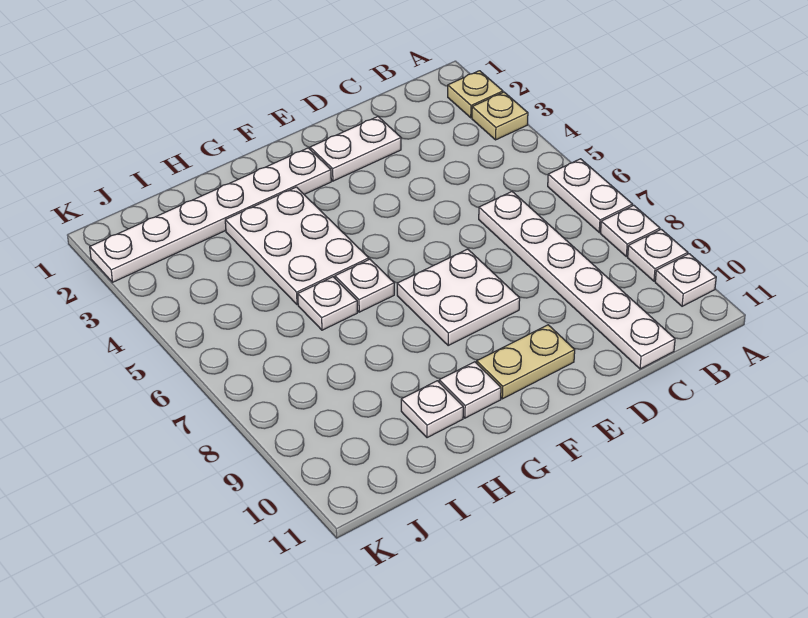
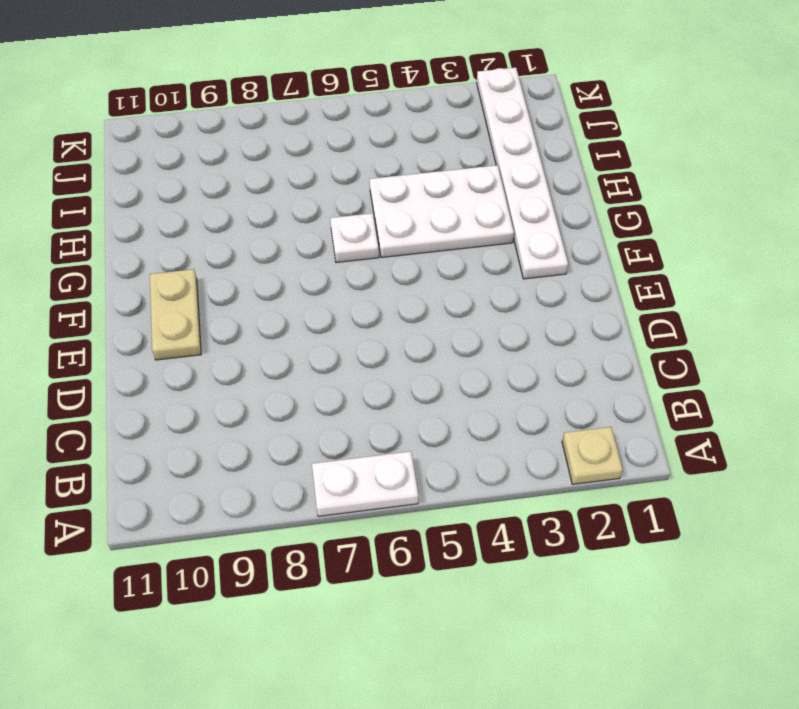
none -> tan plate A3 level 1
none -> white plate A8 level 1
none -> white plate A9 level 1

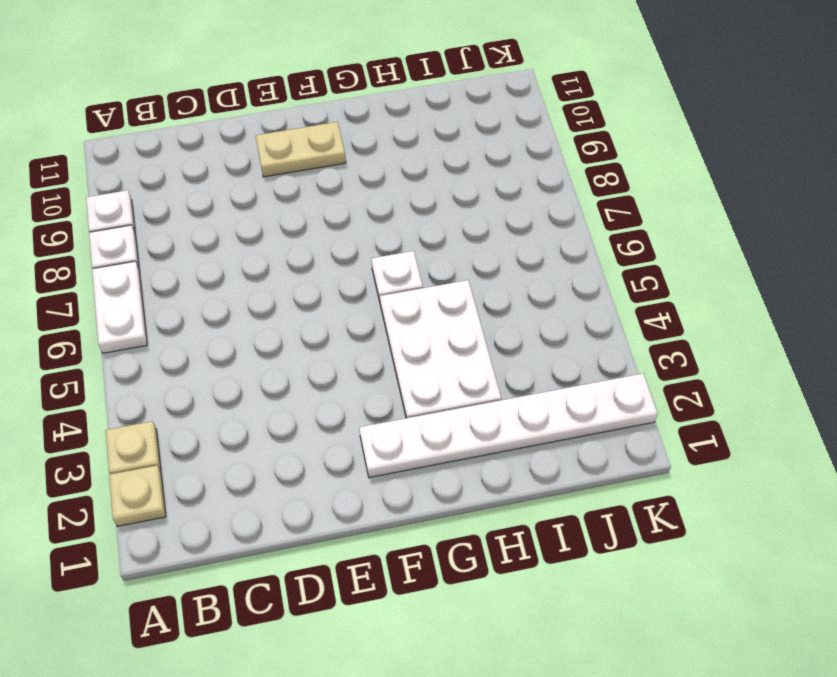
none -> white plate A10 level 1
none -> white plate C6:C11 level 1
none -> white plate D2:E2 level 1

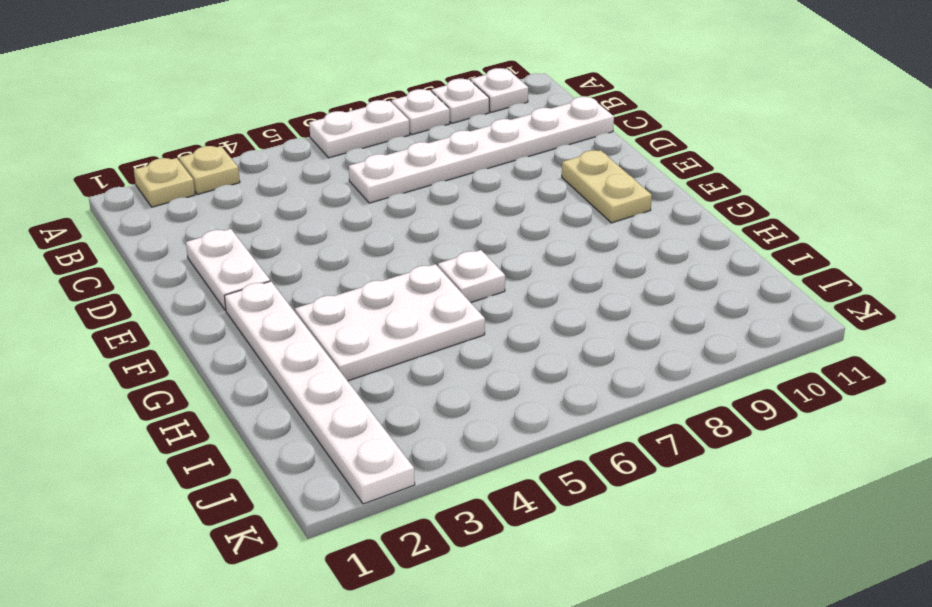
none -> white plate E7:F8 level 1
none -> white plate G10 level 1
none -> white plate H6 level 1

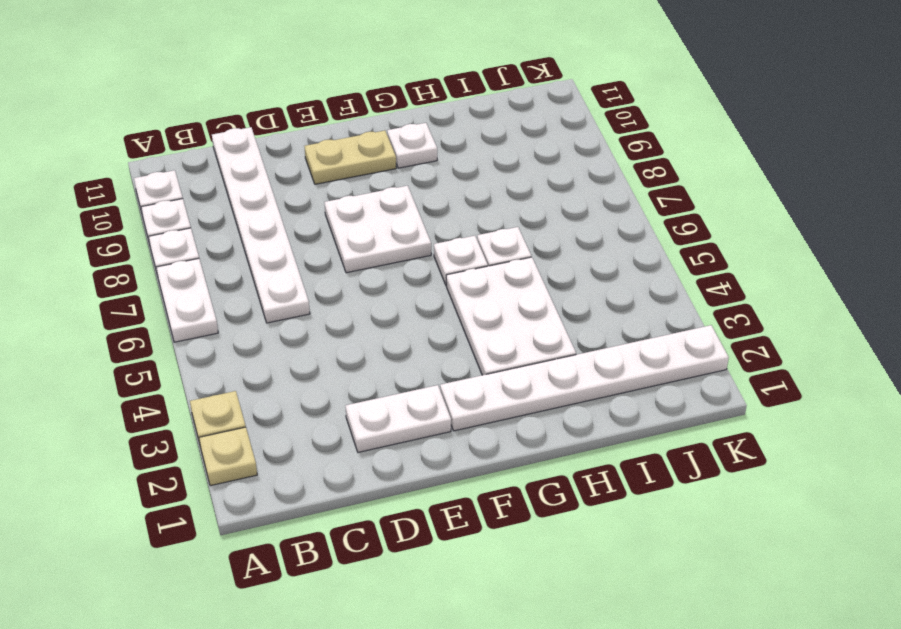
none -> white plate H10 level 1

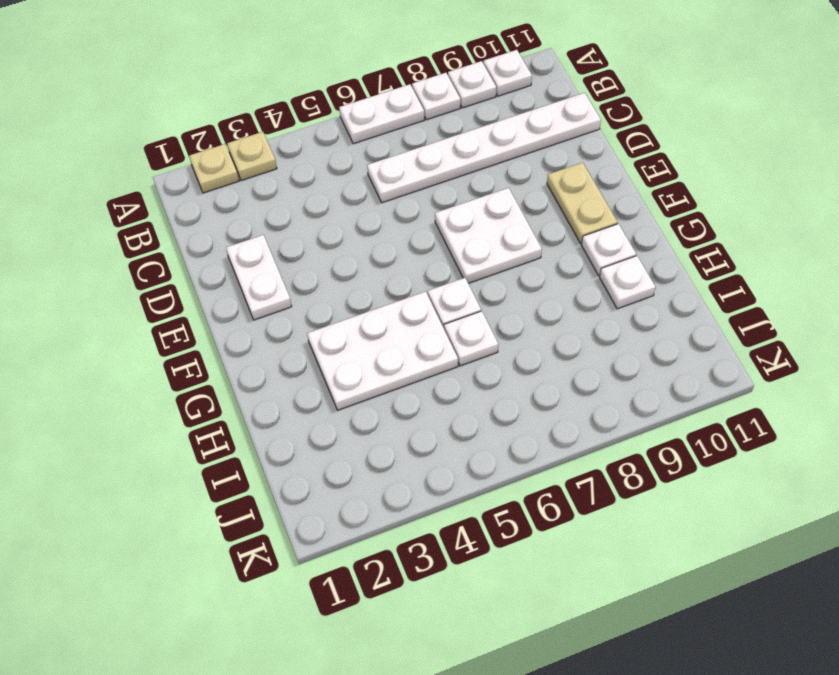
none -> white plate F2:K2 level 1

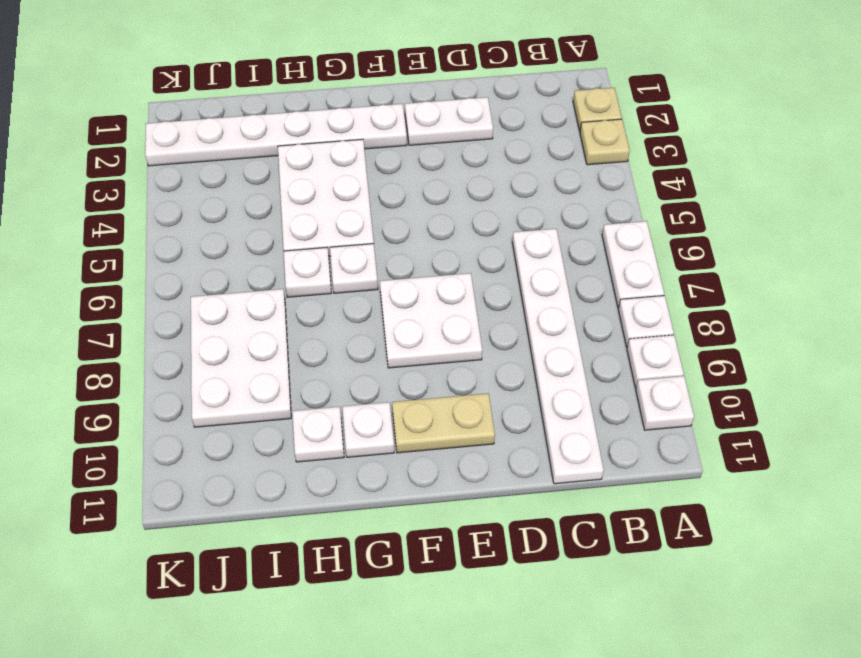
white plate I7:J9 level 1 -> none

